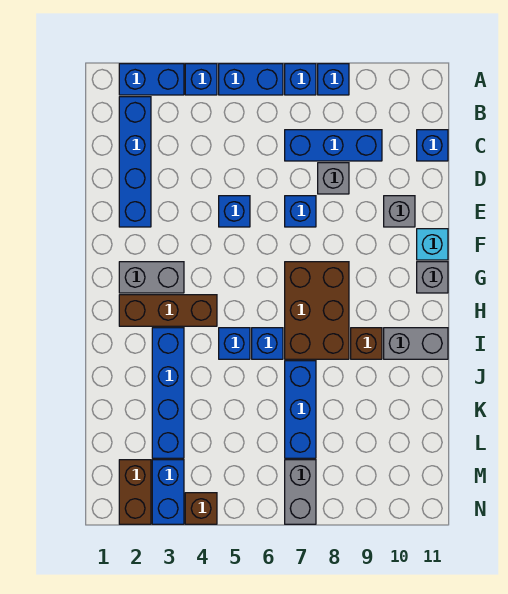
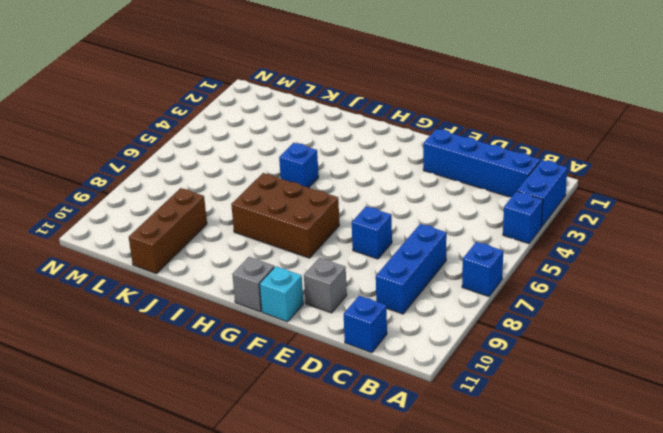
brown brick K9:K11 level 1 -> brown brick H2:H4 level 1
none -> blue brick A5:A6 level 1
none -> blue brick A8 level 1
none -> grey brick D8 level 1

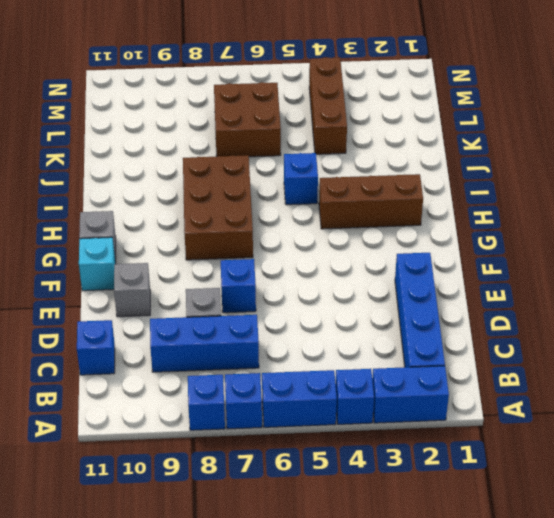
brown brick K4:M4 level 1 -> none
brown brick K6:L7 level 1 -> blue brick J7:L7 level 1
none -> blue brick E5 level 1
none -> grey brick G2:G3 level 1
none -> blue brick I3:L3 level 1

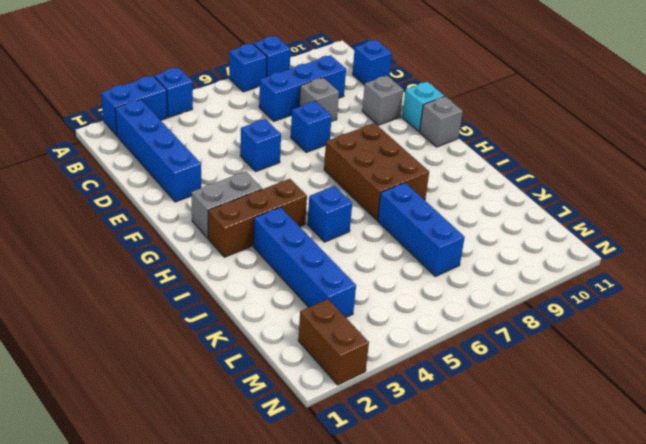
none -> blue brick A5:A6 level 1
none -> blue brick I6 level 1
none -> brown brick I9 level 1

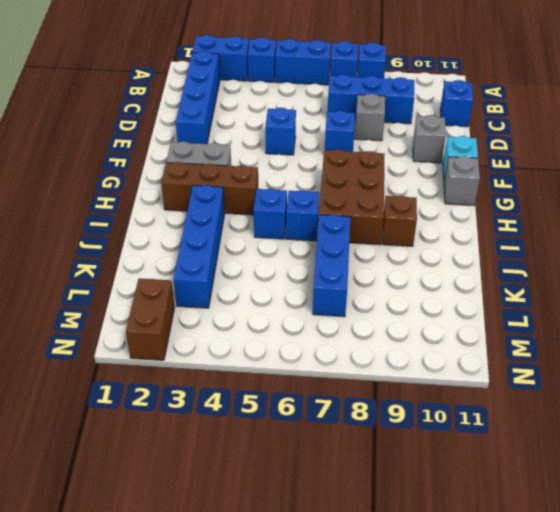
none -> grey brick I10:I11 level 1
none -> blue brick M3:N3 level 1
none -> grey brick M7:N7 level 1

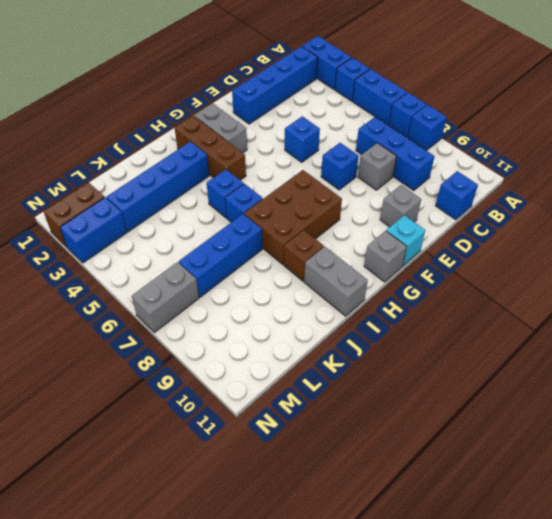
none -> brown brick N4 level 1

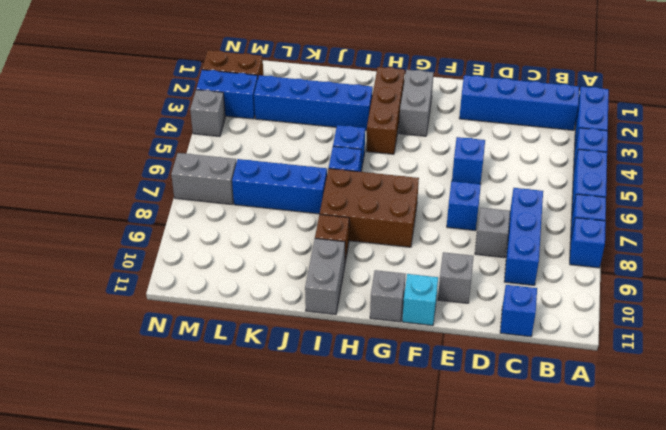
grey brick N4 level 1 -> brown brick N4 level 1

